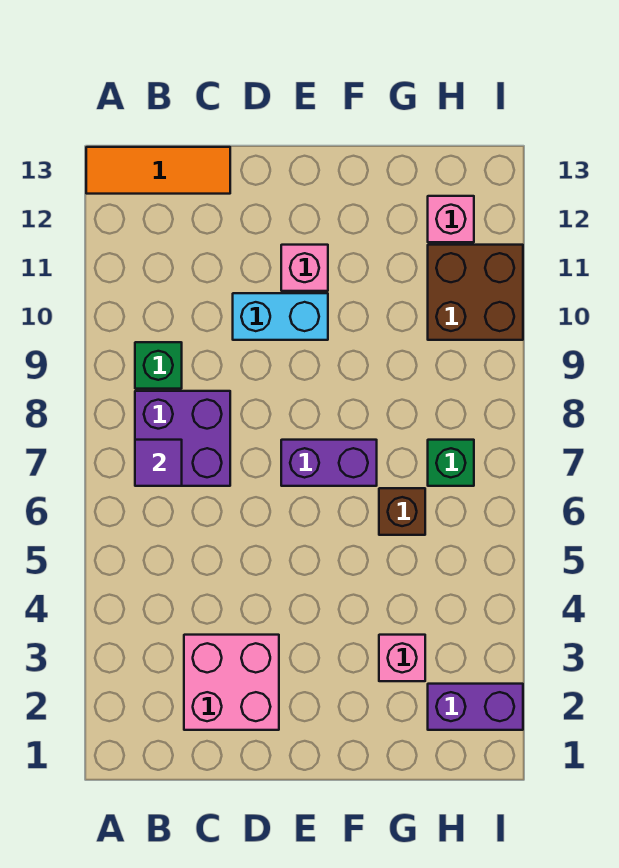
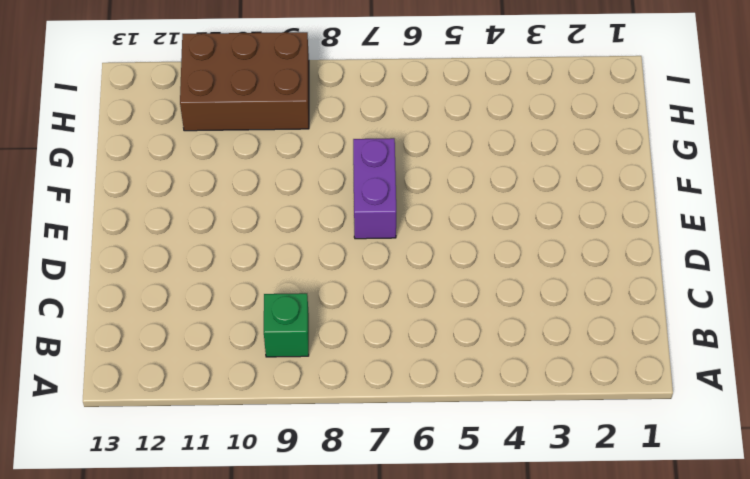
brown brick H9:I11 level 1 -> brown brick H10:I11 level 1
none -> orange tile A13:C13 level 1
none -> purple brick B7:C8 level 1
none -> pink brick C2:D3 level 1

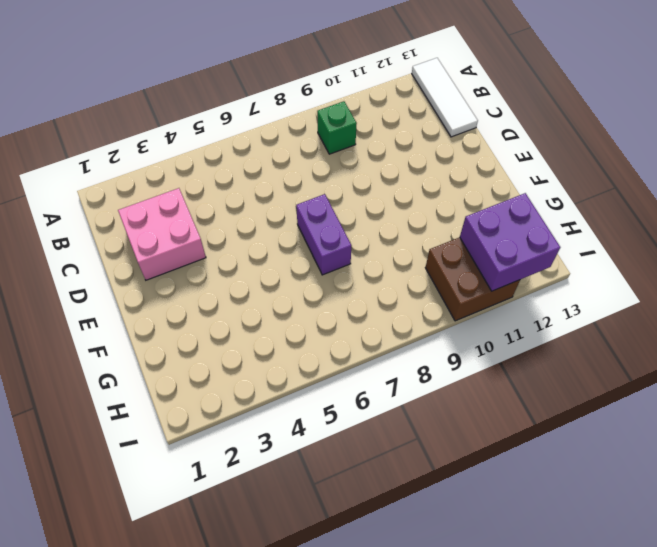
white tile A13:C13 level 1 -> orange tile A13:C13 level 1
purple brick H11:I12 level 2 -> purple brick B7:C8 level 1
none -> cyan brick D10:E10 level 1
none -> pink brick E11 level 1
none -> pink brick G3 level 1

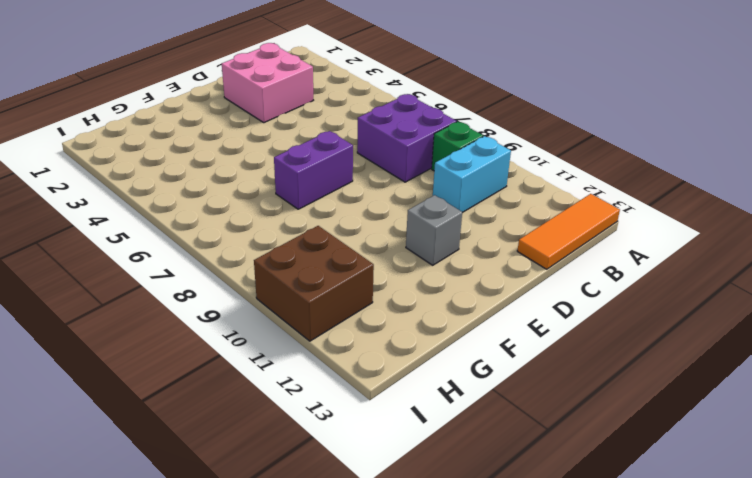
cyan brick B10:C10 level 1 -> cyan brick D10:E10 level 1
grey brick E11 level 1 -> pink brick E11 level 1
none -> pink brick G3 level 1
none -> brown brick G6 level 1
none -> purple brick H2:I2 level 1

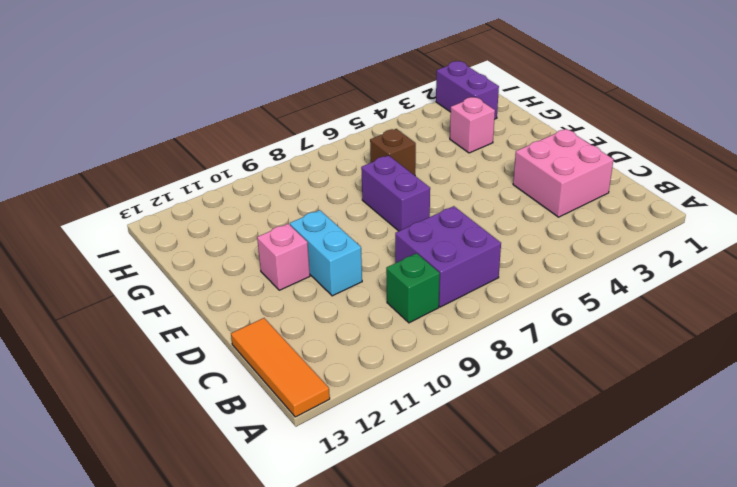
none -> green brick H7 level 1
none -> brown brick H10:I11 level 1
none -> pink brick H12 level 1

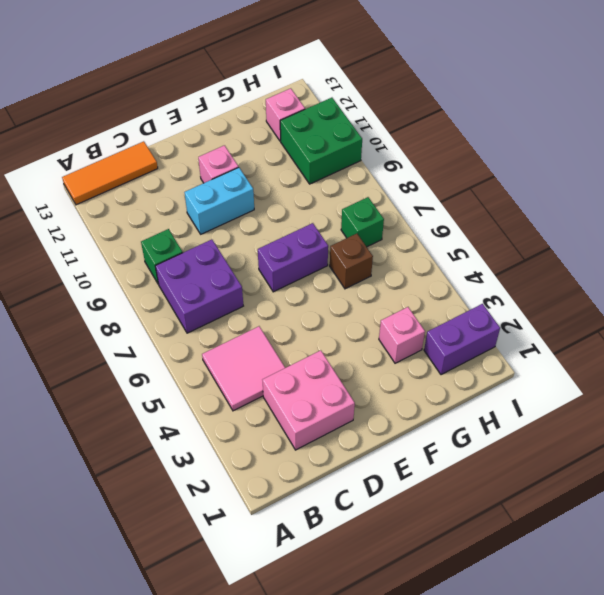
pink tile B4:C5 level 1 -> none
green brick H10:I11 level 1 -> brown brick H10:I11 level 1
none -> purple tile B7 level 2

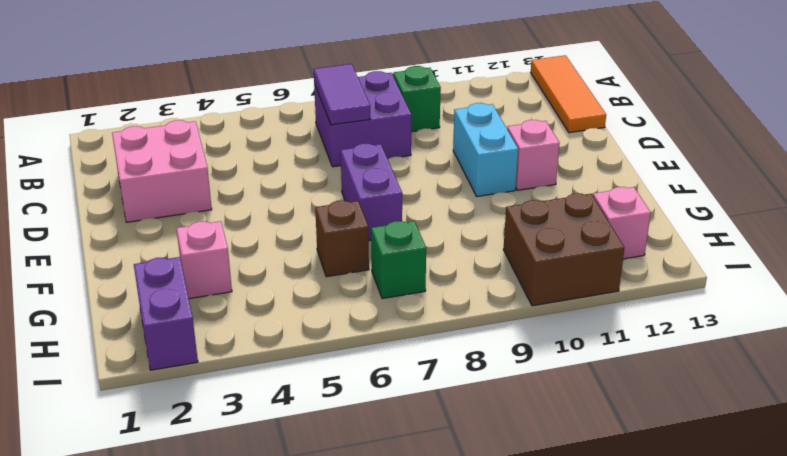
purple tile B7:C7 level 2 -> purple tile B7 level 2

